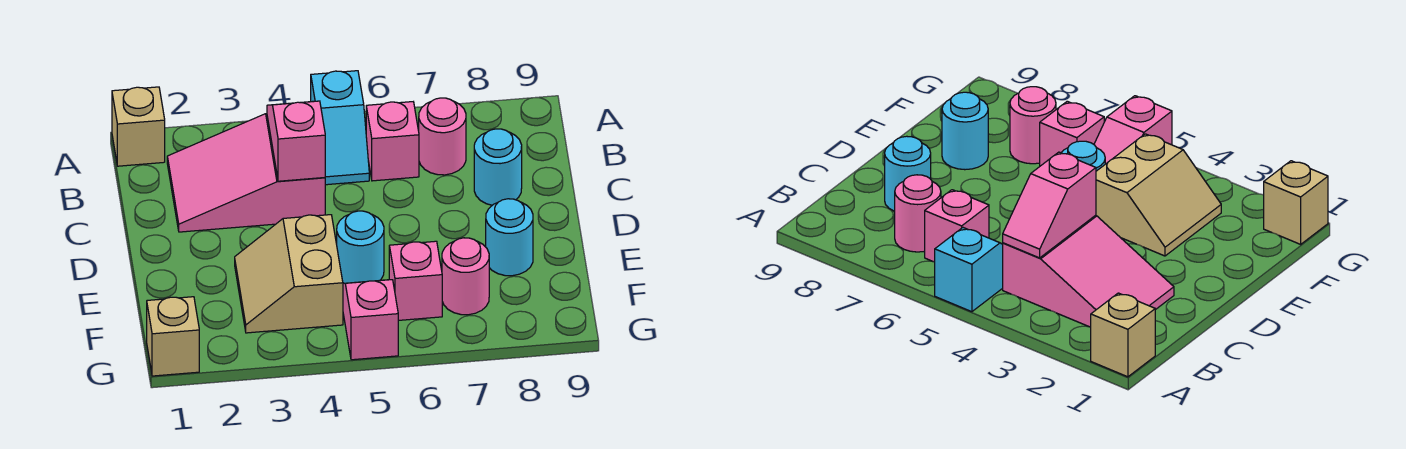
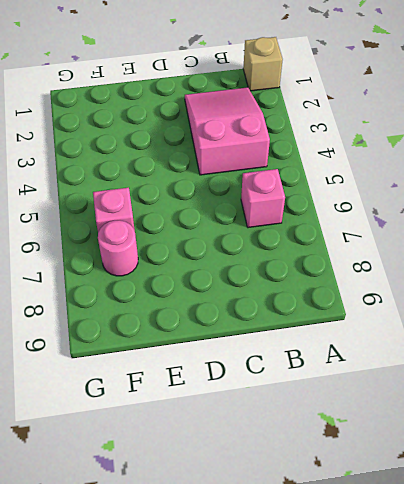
none -> cyan slope A5:B5 level 1 top A
none -> pink round brick B7 level 1
none -> cyan round brick C8 level 1

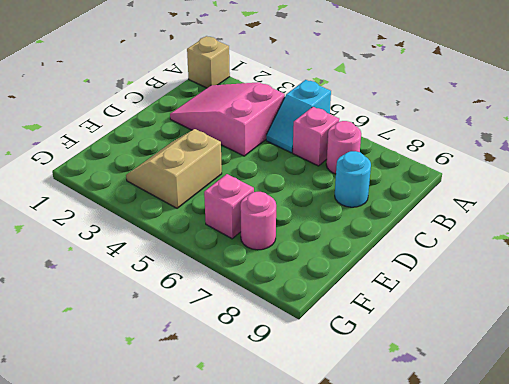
none -> cyan round brick E5 level 1
none -> cyan round brick E8 level 1
none -> pink slope F5:G5 level 1 top G

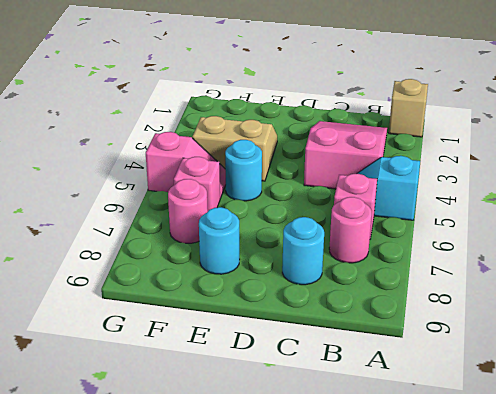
none -> tan brick G1 level 1
none -> pink slope B4:C4 level 2 top C

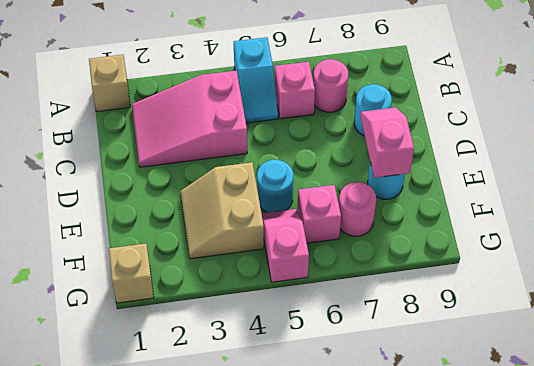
pink slope D8:E8 level 2 top E -> pink slope B4:C4 level 2 top C

